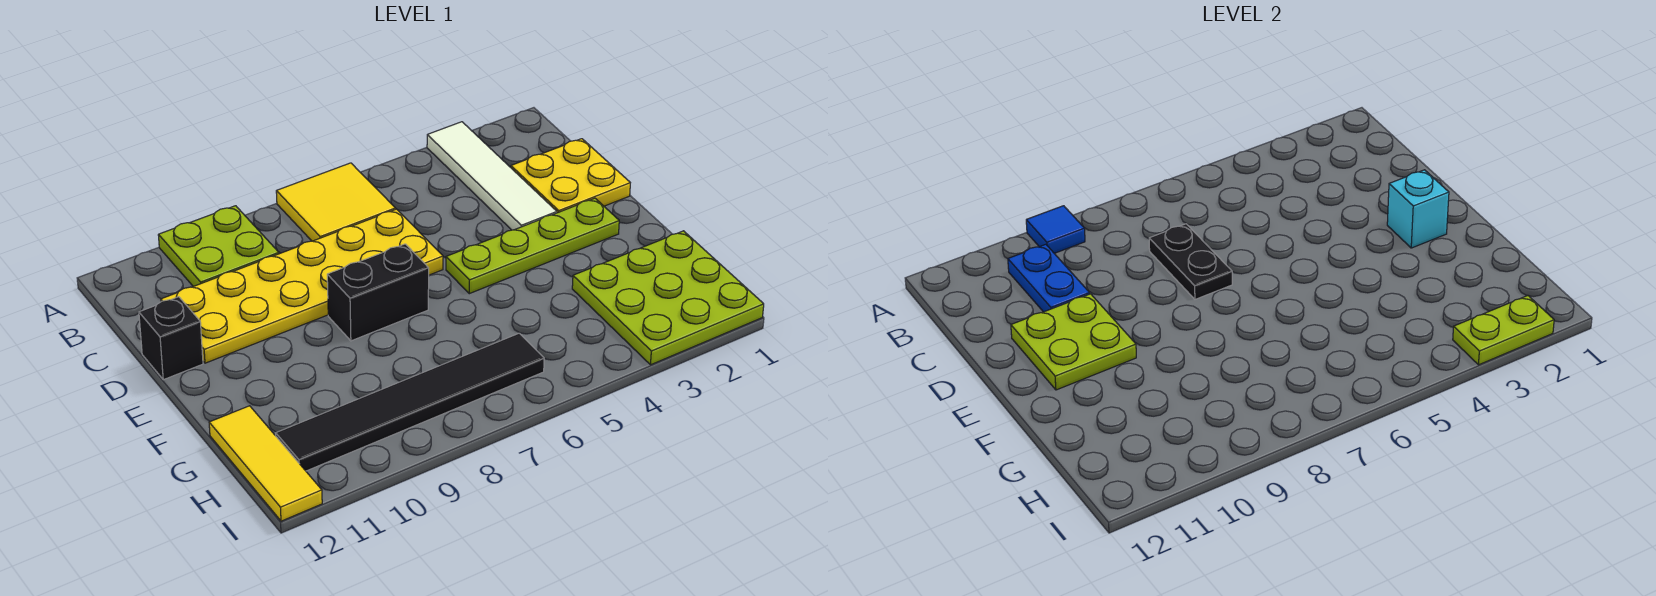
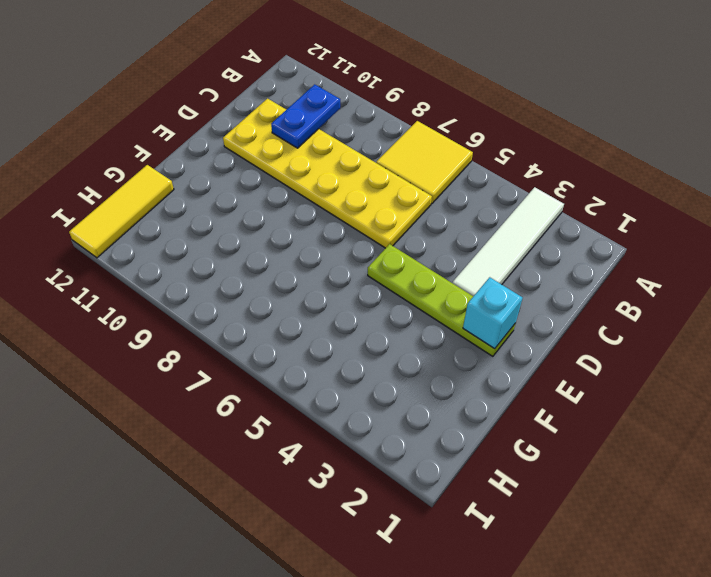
none -> lime plate A9:B10 level 1
none -> yellow plate C1:D2 level 1
none -> black brick D12 level 1

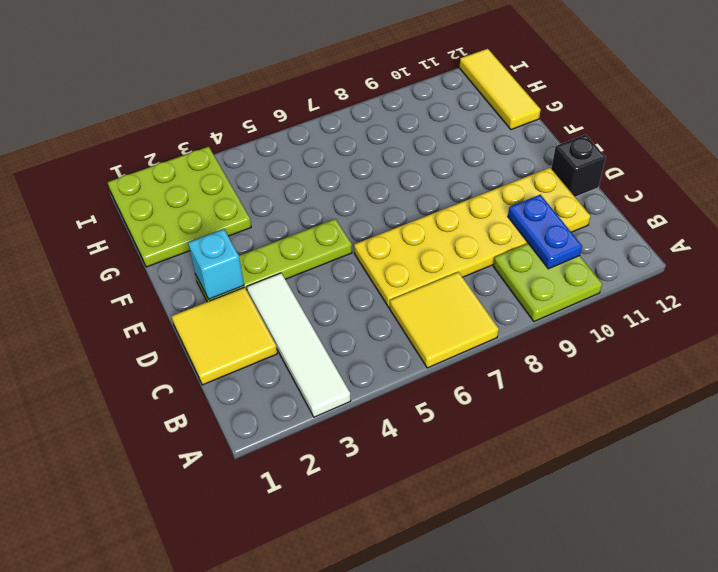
yellow tile C1:D2 level 1 -> yellow plate C1:D2 level 1
none -> black brick E7:E8 level 1
none -> black tile H6:H11 level 1
none -> blue tile A9 level 2

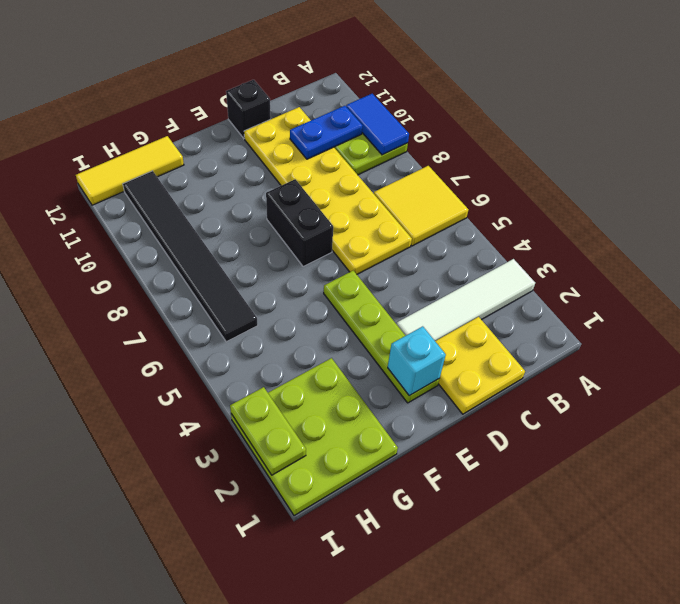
blue tile A9:A10 level 2 -> blue tile A9 level 2
none -> black plate C7:D7 level 2
none -> lime plate D10:E11 level 2

